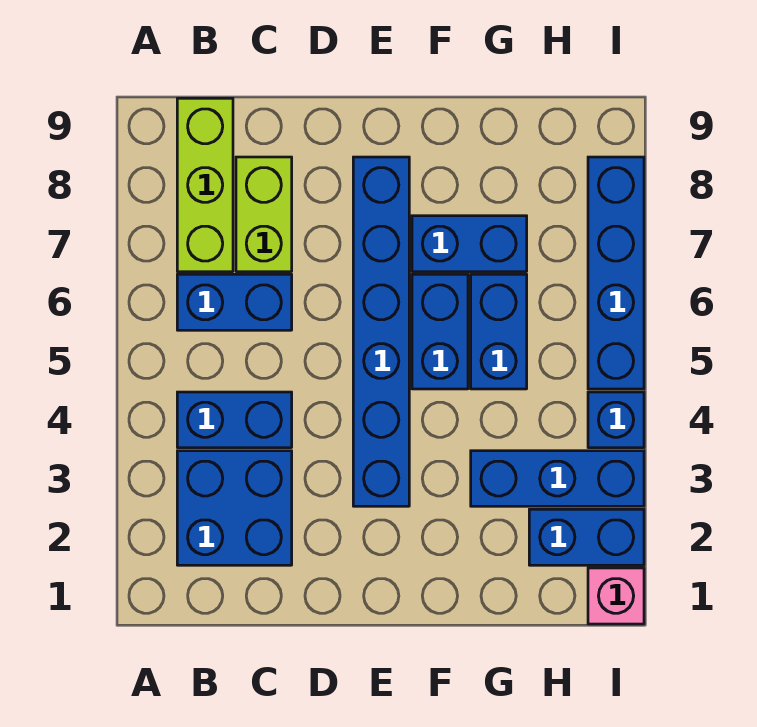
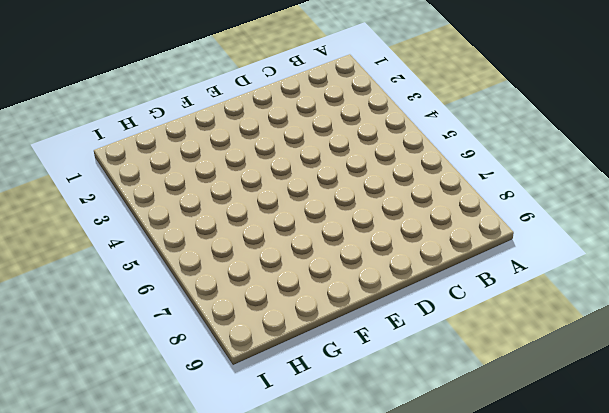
none -> blue brick B2:C3 level 1
none -> blue brick B4:C4 level 1
none -> blue brick B6:C6 level 1

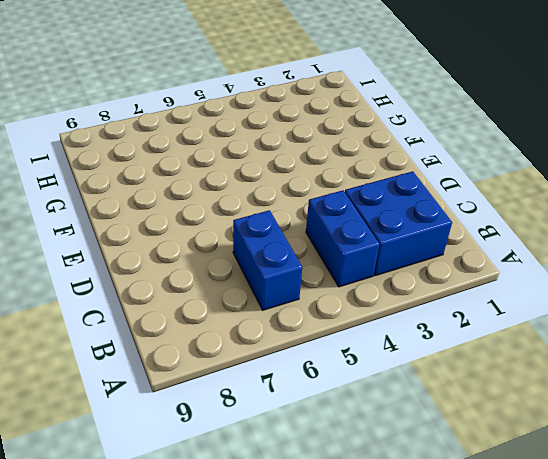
none -> lime brick B7:B9 level 1
none -> lime brick C7:C8 level 1
none -> blue brick E3:E8 level 1

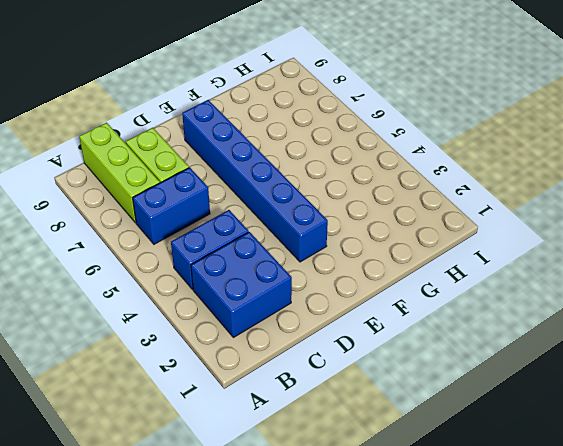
none -> blue brick F5:F6 level 1
none -> blue brick F7:G7 level 1
none -> blue brick G3:I3 level 1

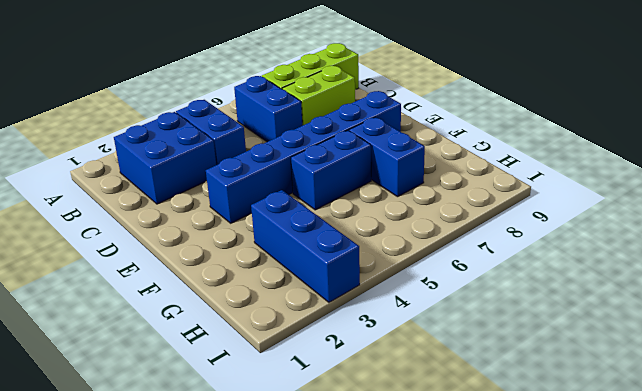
none -> blue brick G5:G6 level 1
none -> blue brick H2:I2 level 1
none -> pink brick I1 level 1

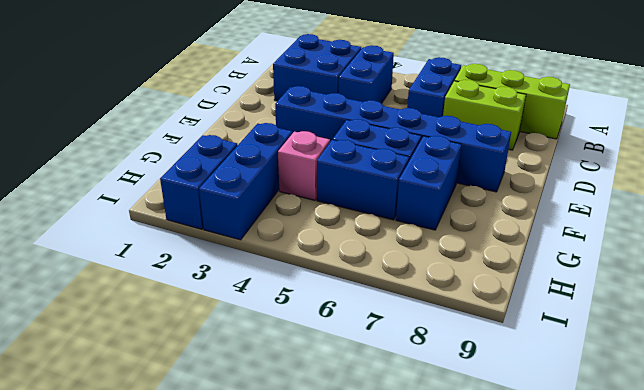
pink brick G4 level 1 -> pink brick I1 level 1
none -> blue brick I4 level 1
none -> blue brick I5:I8 level 1

